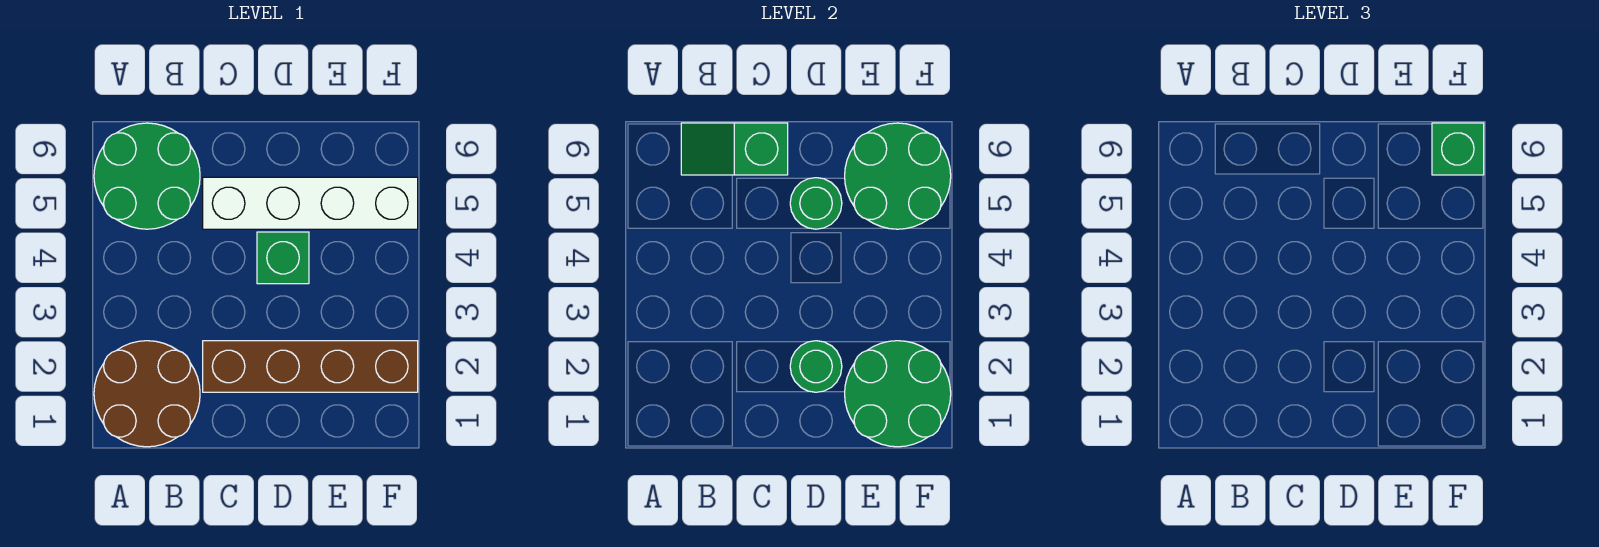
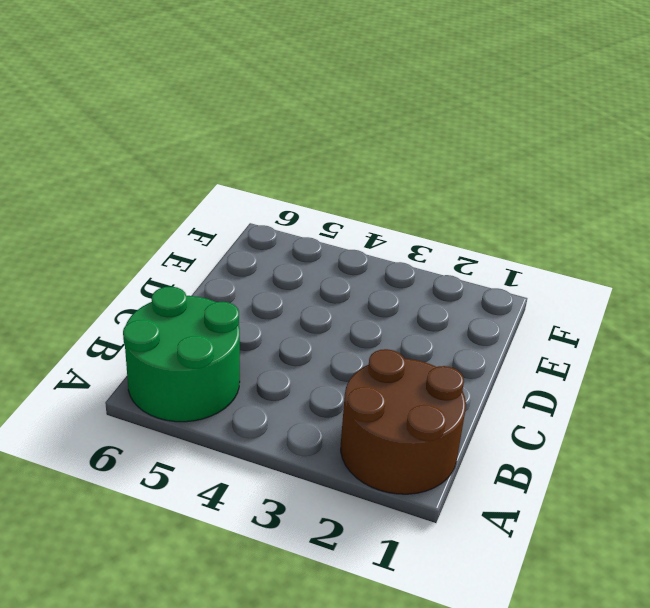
none -> brown brick C2:F2 level 1
none -> white brick C5:F5 level 1

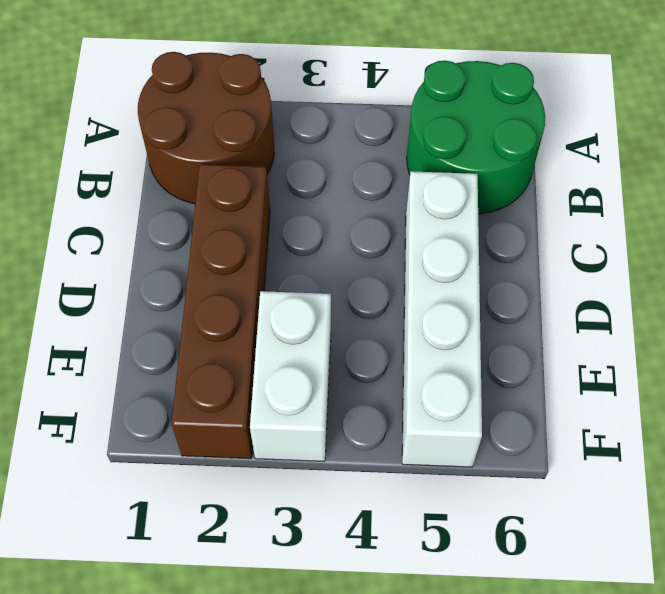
white brick E3:F3 level 1 -> none
none -> green brick D4 level 1
none -> green slope B6:C6 level 2 top C

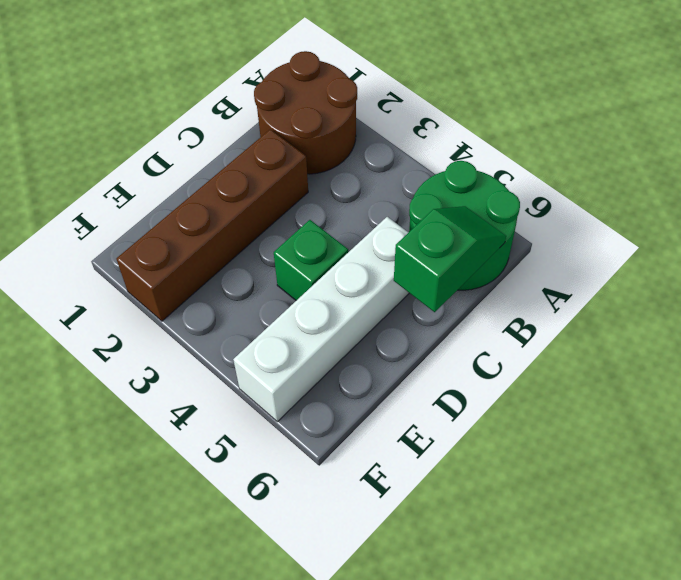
none -> green round brick D2 level 2
none -> green round brick D5 level 2

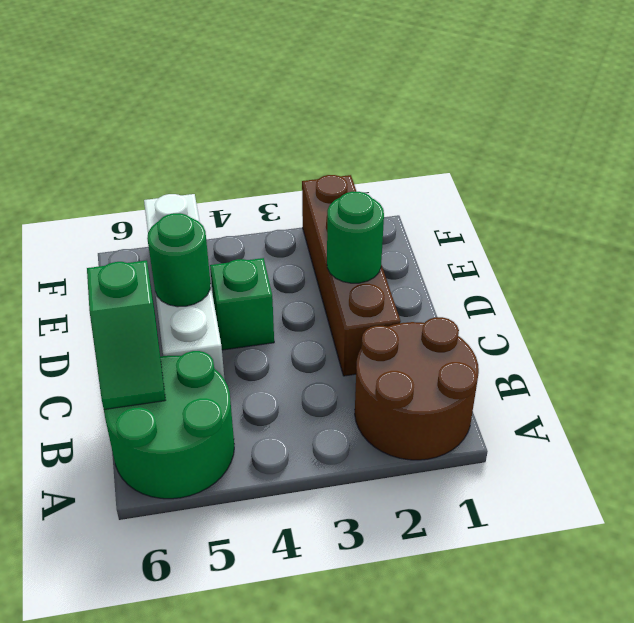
none -> green round brick E1:F2 level 2
none -> green round brick E5:F6 level 2

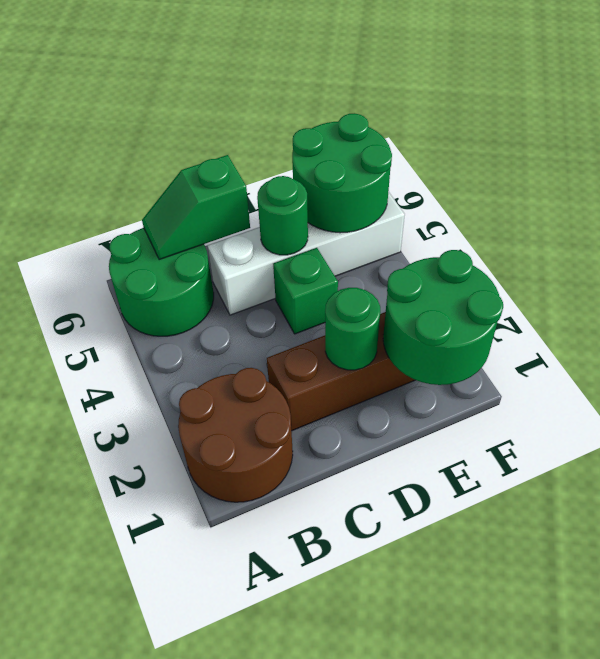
none -> green brick F6 level 3

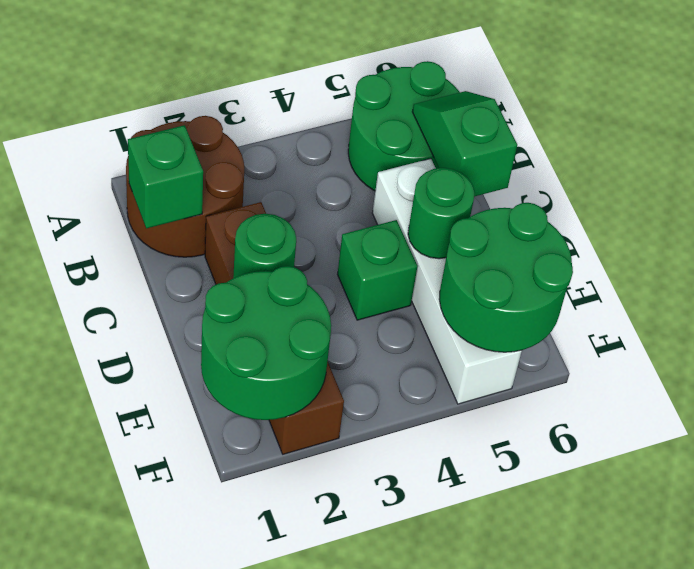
green brick B1 level 2 -> green brick F6 level 3

